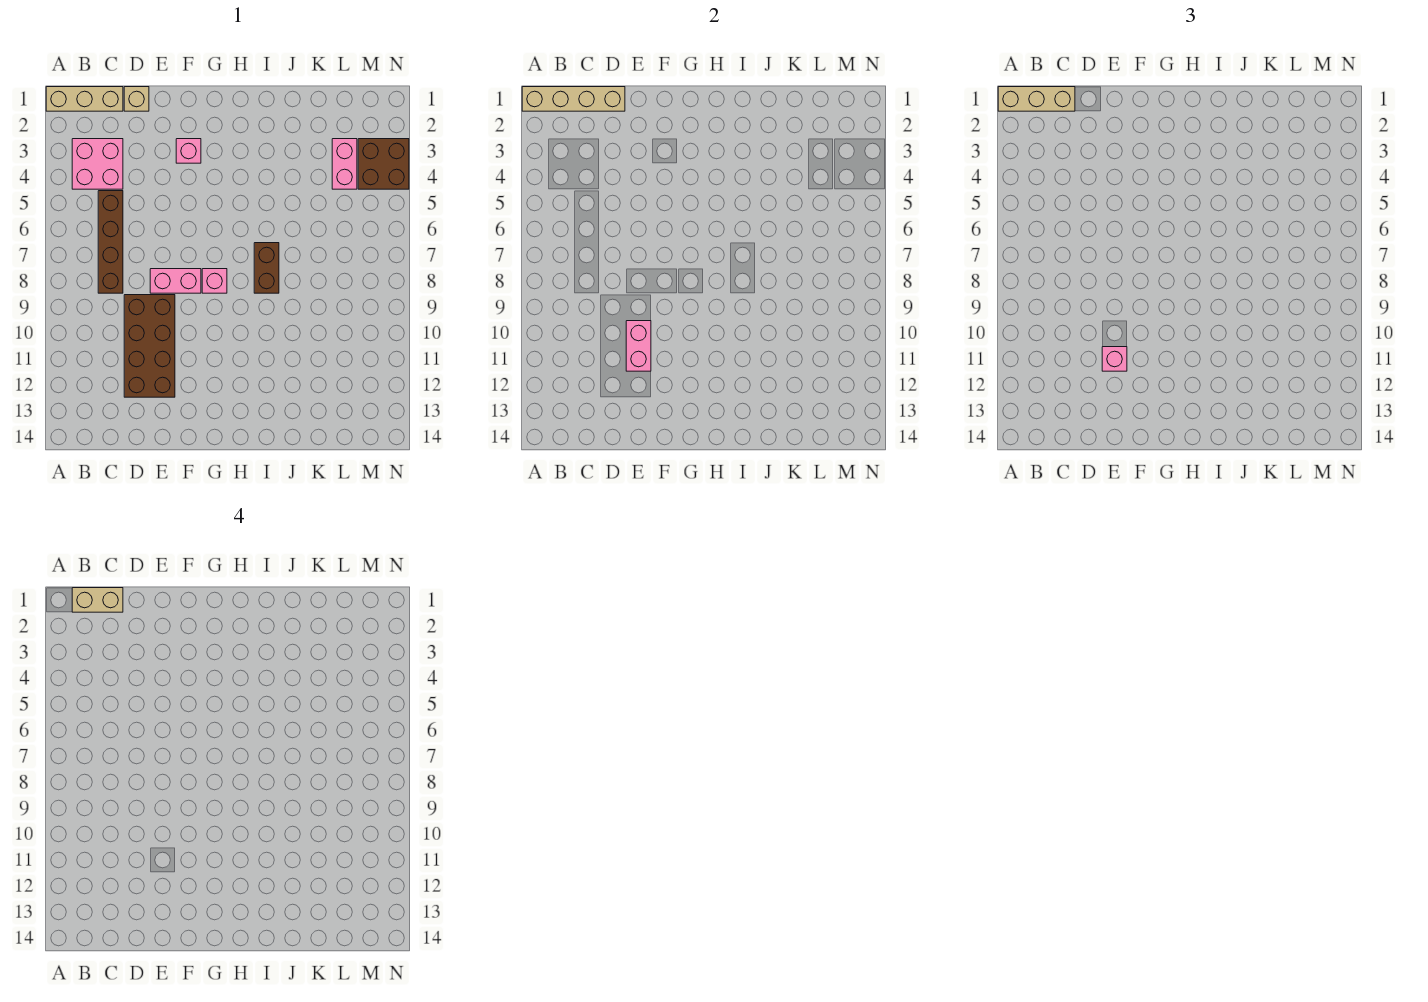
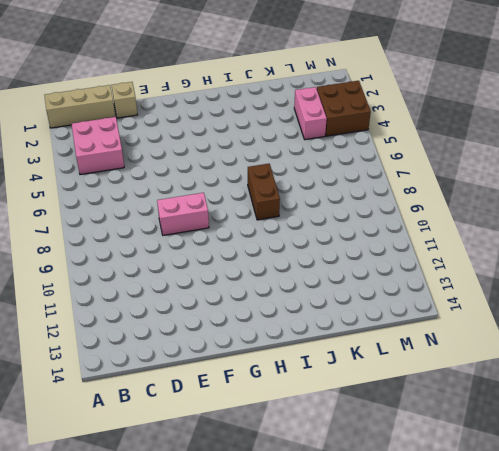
none -> brown brick C5:C8 level 1
none -> brown brick D9:E12 level 1
none -> pink brick F3 level 1

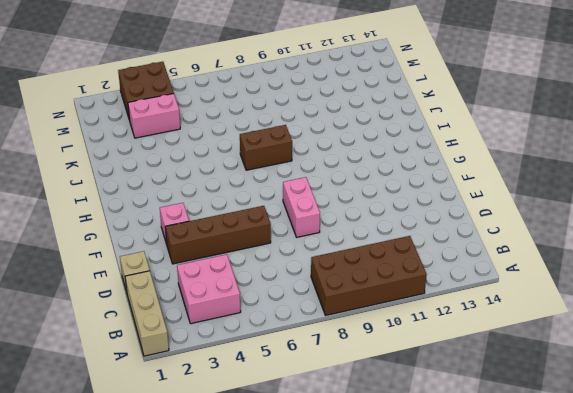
brown brick A8:B11 level 1 -> brown brick D9:E12 level 1
brown brick E3:E6 level 1 -> brown brick C5:C8 level 1
none -> pink brick G8 level 1
none -> tan brick A1:D1 level 2
none -> pink brick E10:E11 level 2

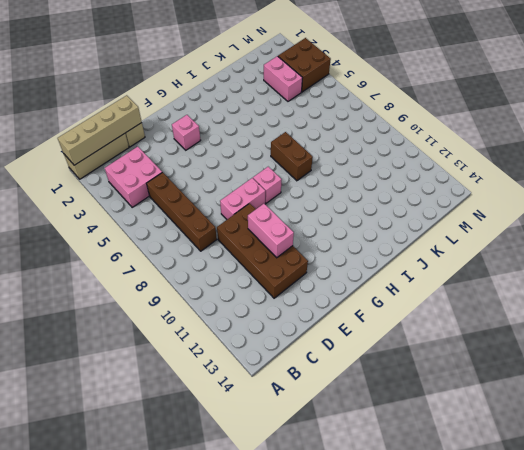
none -> tan brick A1:C1 level 3
none -> pink brick E11 level 3
none -> tan brick B1:C1 level 4

